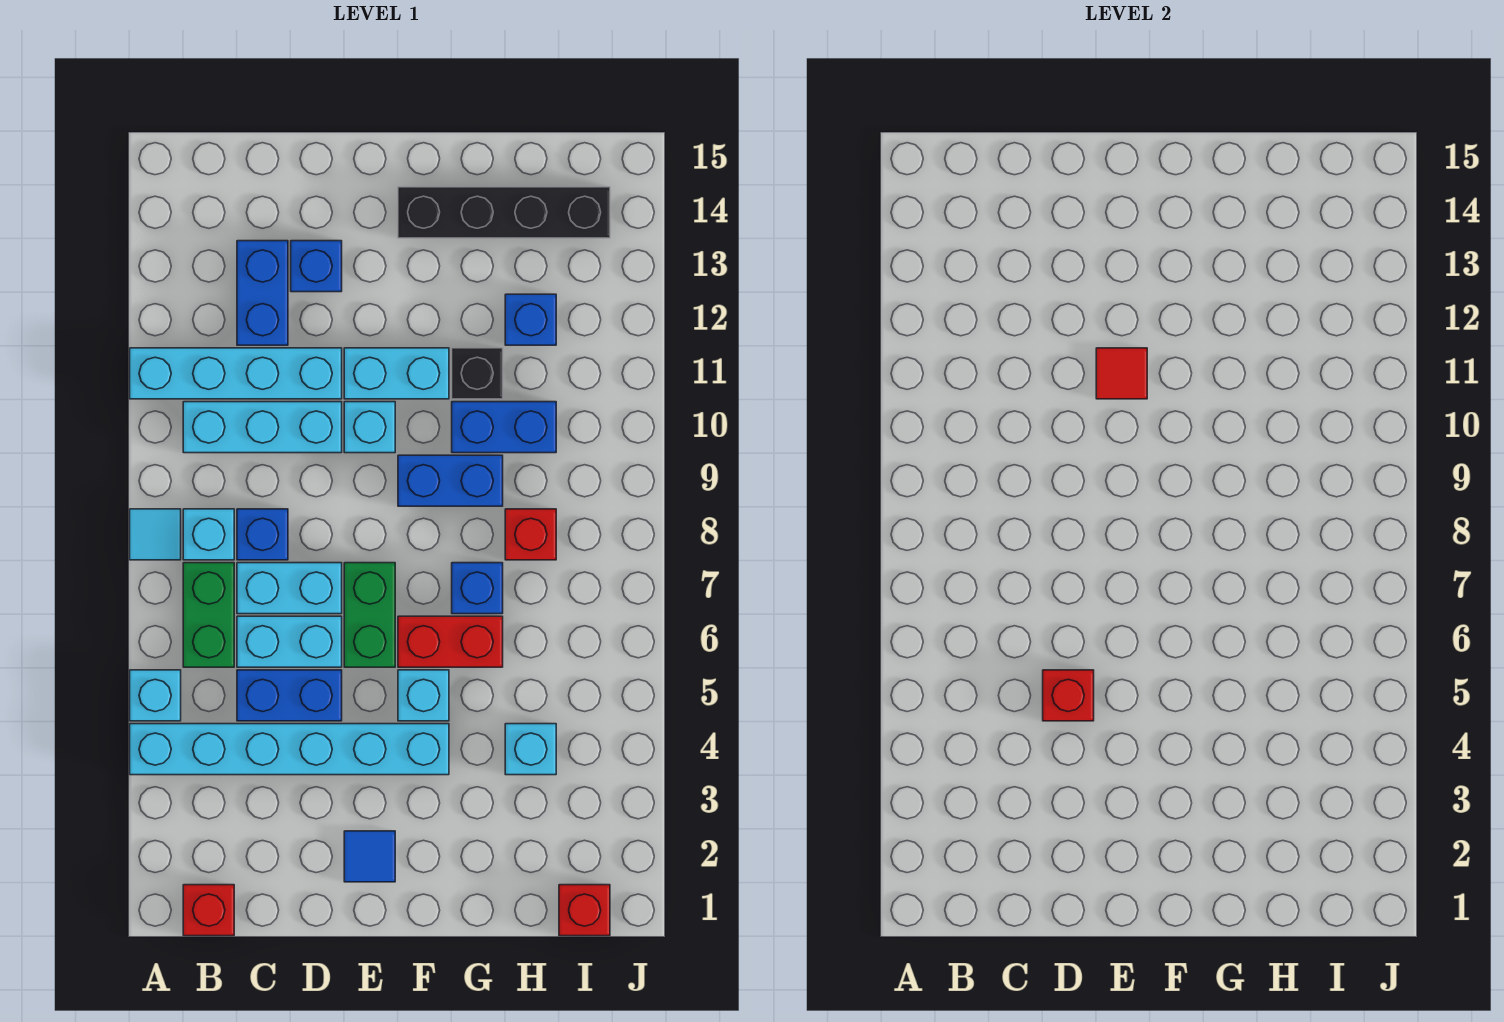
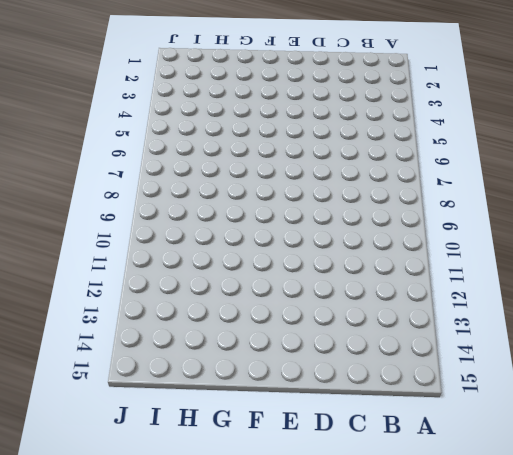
none -> cyan brick A4:F4 level 1
none -> cyan brick A5 level 1
none -> cyan tile A8 level 1
none -> cyan brick A11:D11 level 1

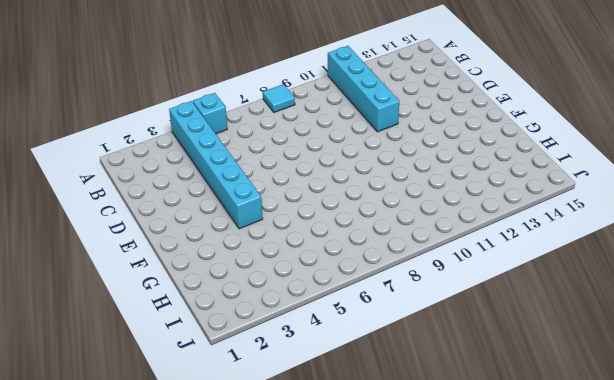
none -> red brick B1 level 1
none -> green brick B6:B7 level 1
none -> cyan brick B8 level 1
none -> cyan brick B10:D10 level 1

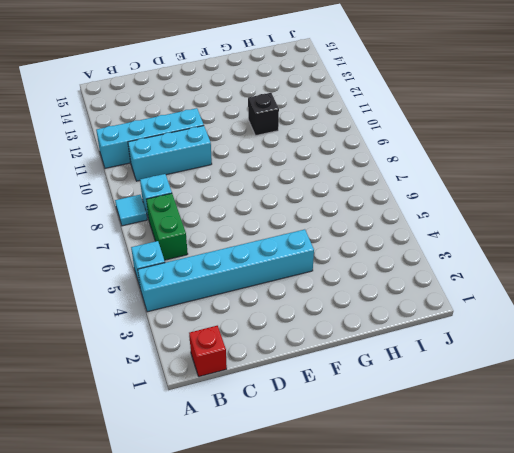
none -> blue brick C5:D5 level 1
none -> cyan brick C6:D6 level 1
none -> cyan brick C7:D7 level 1
none -> blue brick C8 level 1

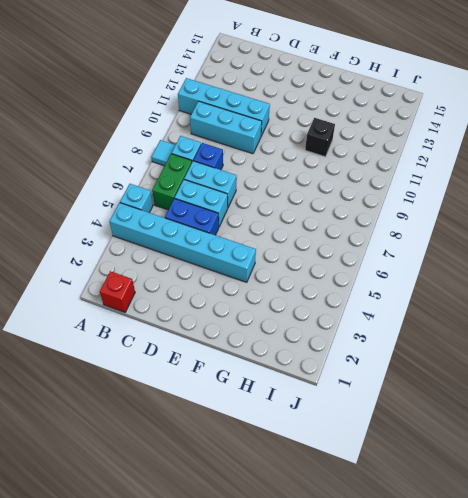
none -> blue brick C12:C13 level 1
none -> blue brick D13 level 1
none -> blue tile E2 level 1
none -> green brick E6:E7 level 1

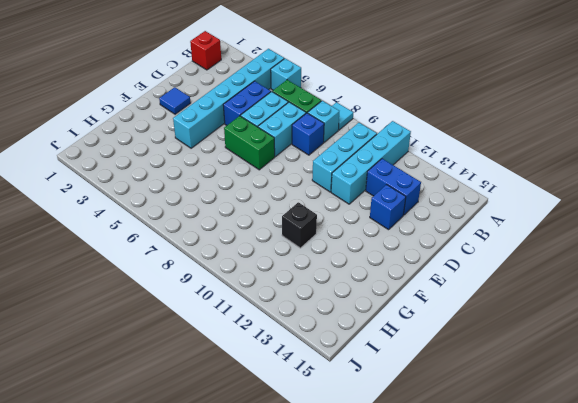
none -> cyan brick E10 level 1
none -> cyan brick E11:F11 level 1
none -> cyan brick F5 level 1
none -> red brick F6:G6 level 1

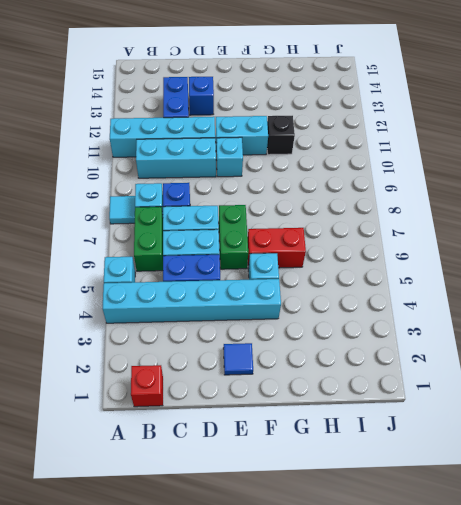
none -> blue brick F9:G9 level 1
none -> black brick F14:I14 level 1
none -> blue brick G7 level 1
none -> blue brick G10:H10 level 1

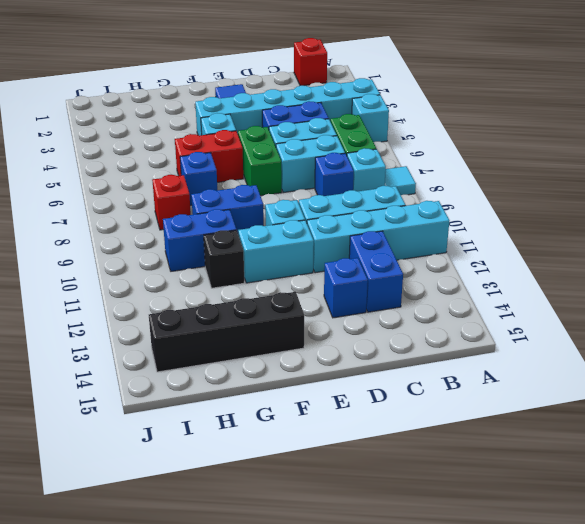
none -> cyan brick H4 level 1
none -> blue brick H12 level 1
none -> red brick I1 level 1
none -> red brick D5 level 2

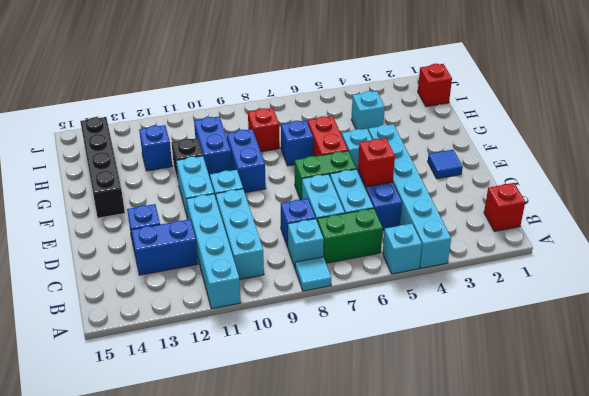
none -> red tile E11 level 2

